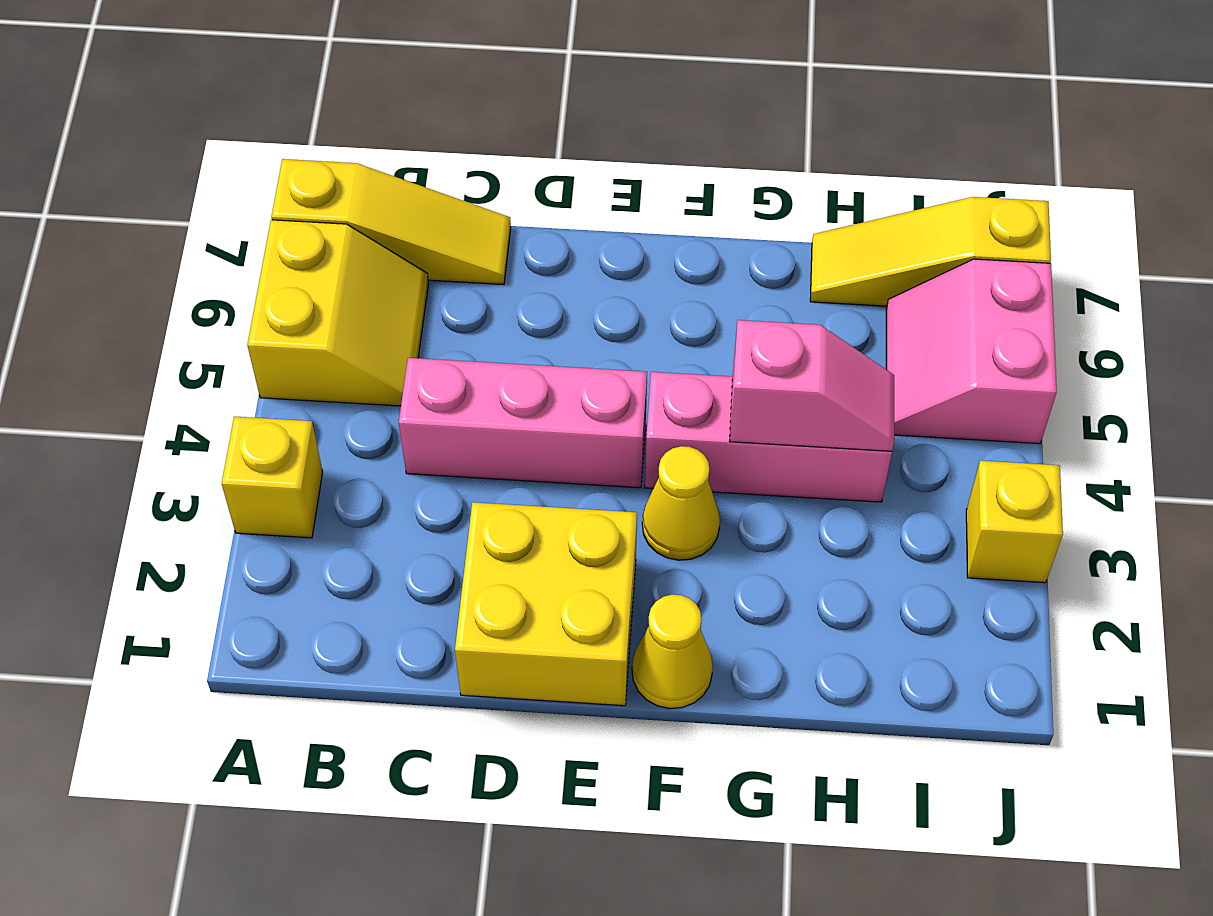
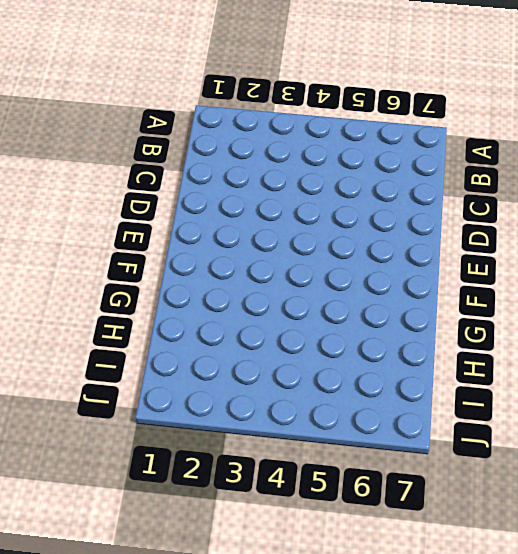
none -> yellow brick A3 level 1
none -> yellow slope A5:B6 level 1 top A
none -> yellow slope A7:C7 level 1 top A

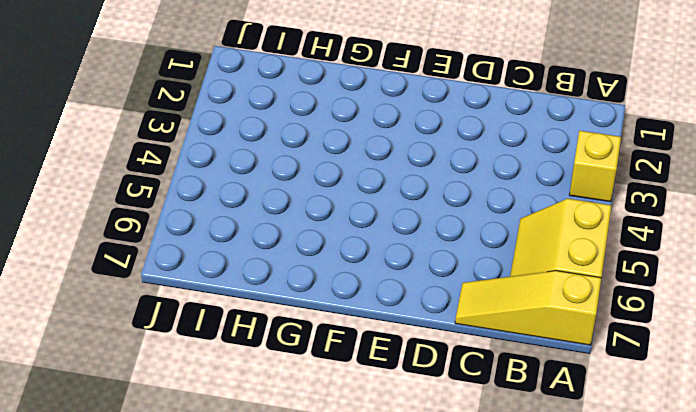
none -> pink brick C4:E4 level 1
none -> yellow brick D1:E2 level 1
none -> yellow cone F1 level 1

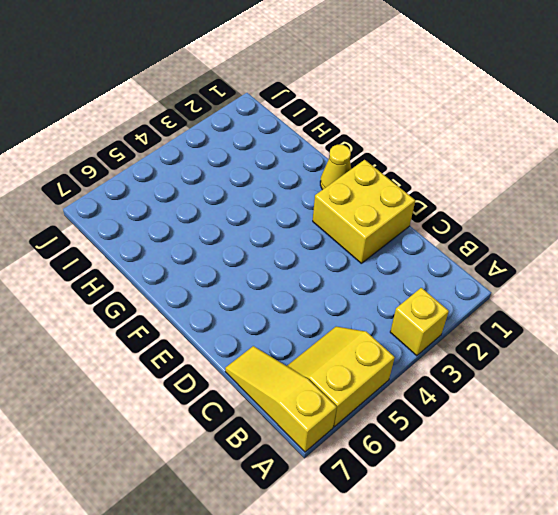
none -> pink brick C4:E4 level 1
none -> yellow cone F3 level 1
none -> pink brick F4:H4 level 1

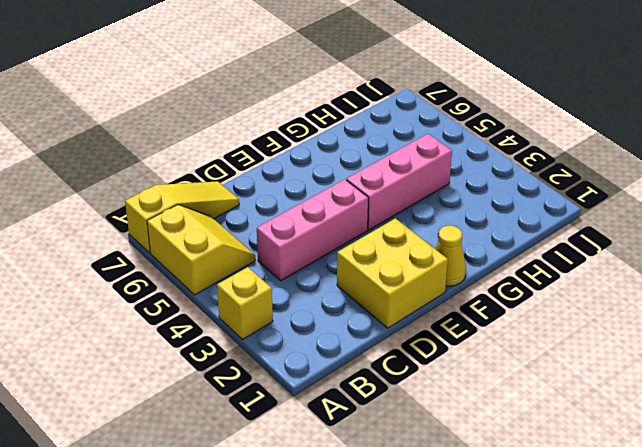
none -> yellow cone F3 level 1
none -> yellow slope H7:J7 level 1 top J
none -> pink slope I5:J6 level 1 top J

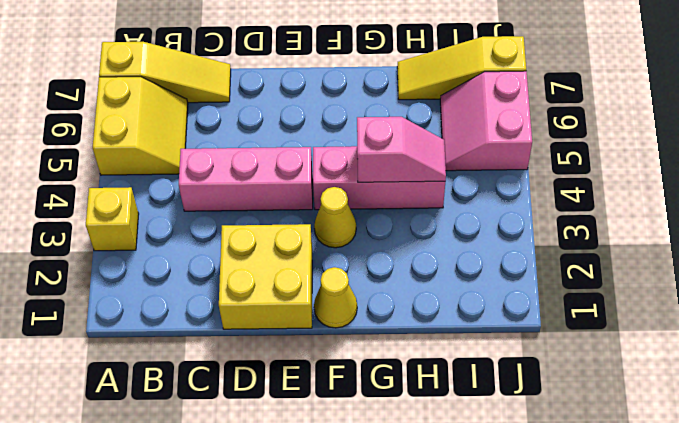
none -> yellow brick J3 level 1

